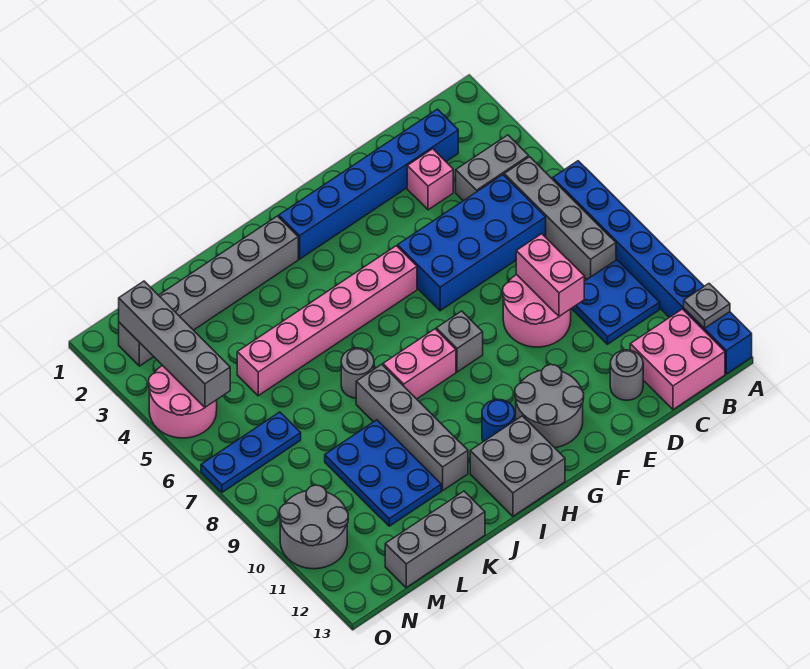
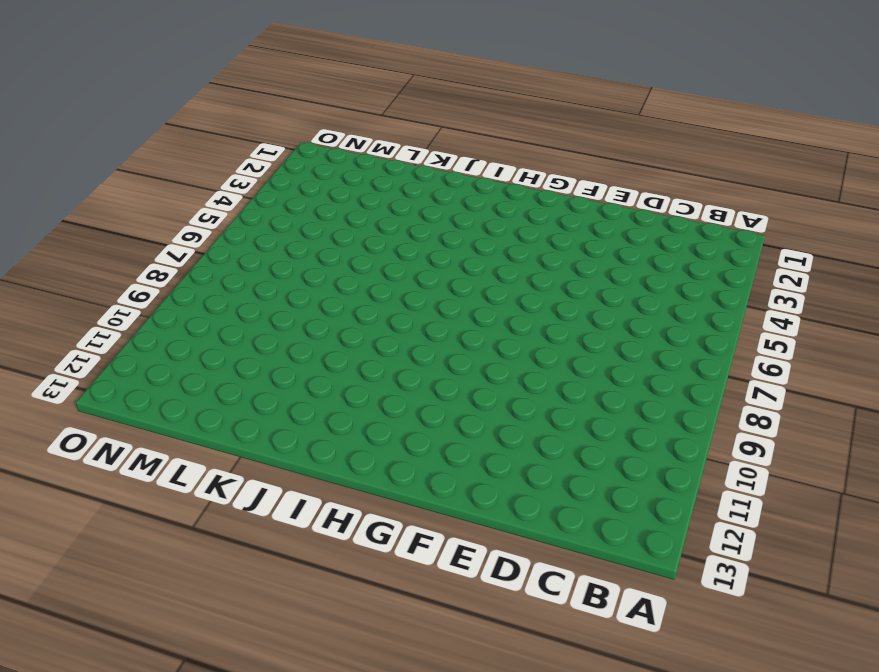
none -> blue brick A6:A13 level 1
none -> grey brick B4:C4 level 1
none -> grey brick B5:B8 level 1

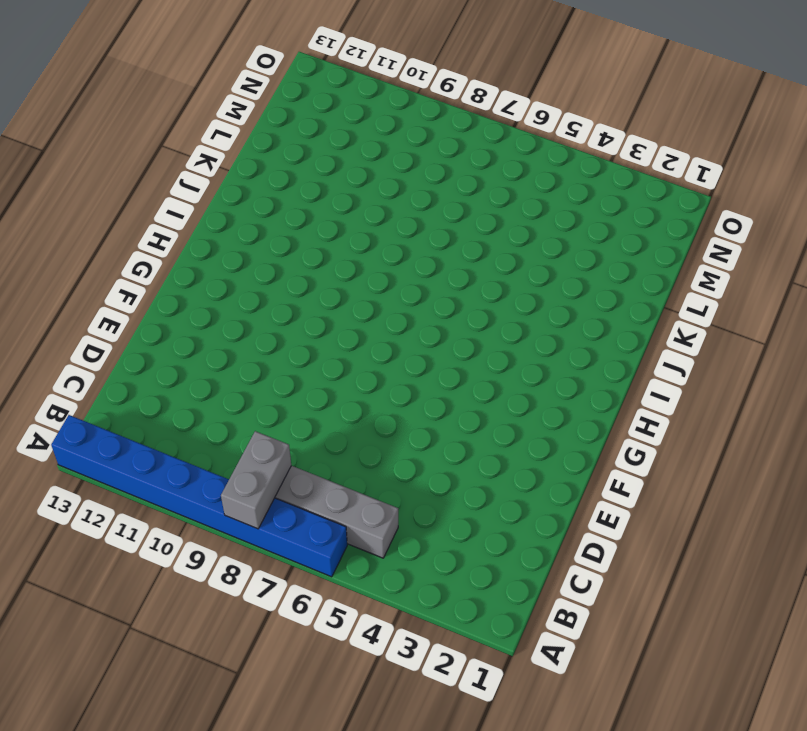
grey brick A8:B8 level 2 -> grey brick B4:C4 level 1
none -> blue plate B9:C10 level 1
none -> pink brick B12:C13 level 1
none -> blue brick C2:H2 level 1

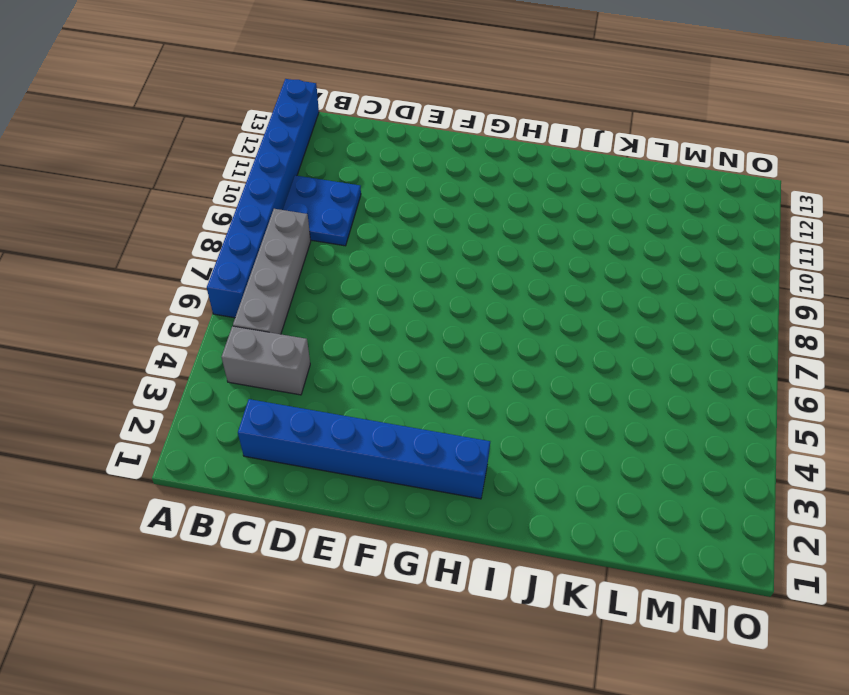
none -> pink brick B12:C13 level 1
none -> blue brick C5:F6 level 1
none -> pink brick D3 level 1

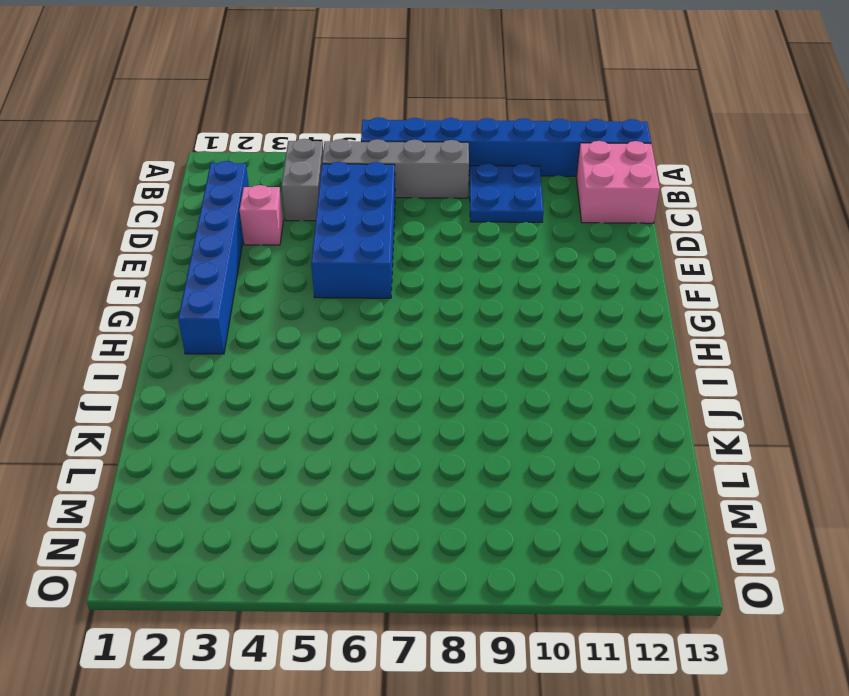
none -> pink round brick D8:E9 level 1
none -> grey round brick D12 level 1
none -> grey round brick F11:G12 level 1

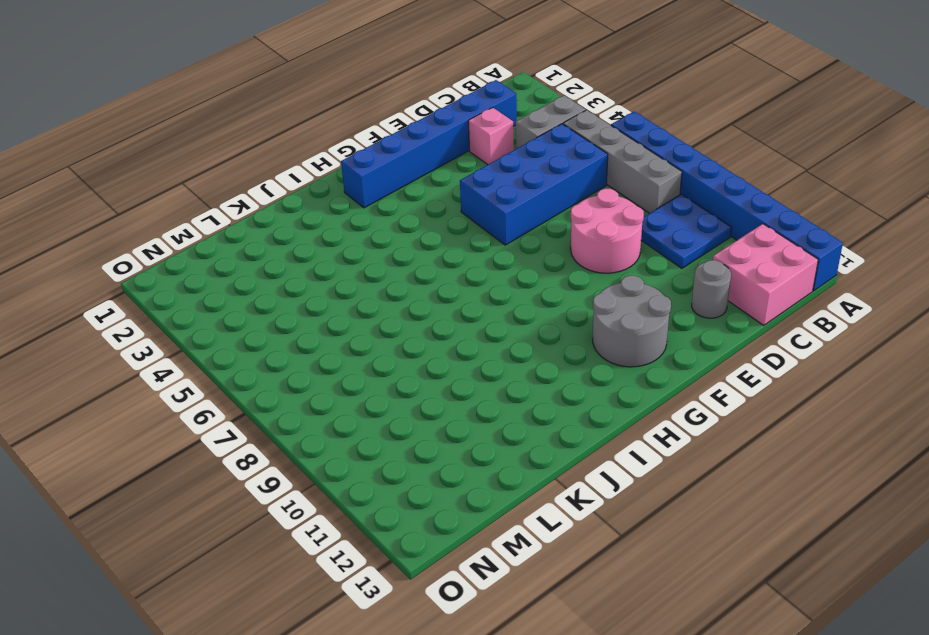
none -> pink brick G5:L5 level 1
none -> grey brick G8 level 1
none -> pink brick H8:I8 level 1

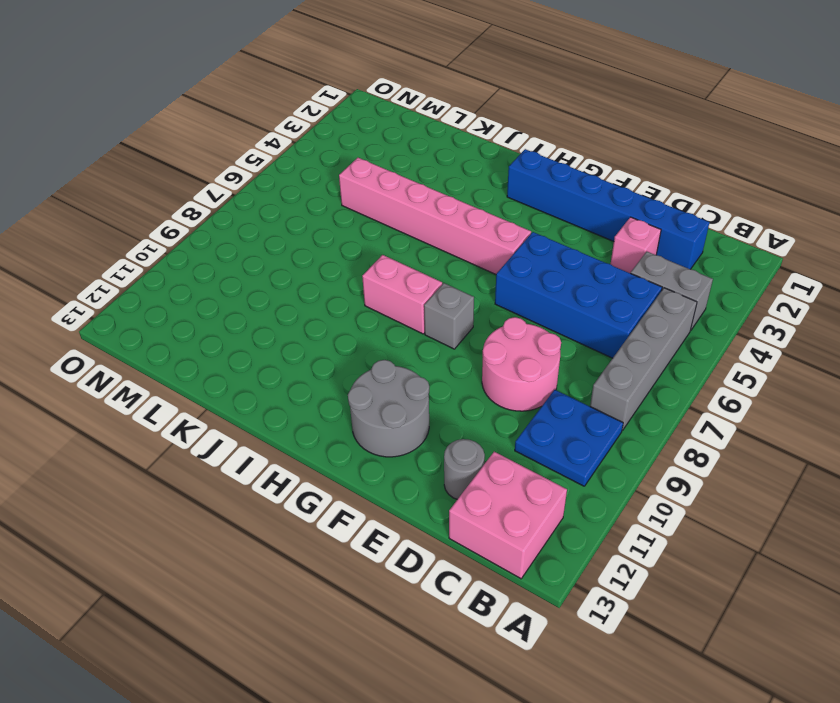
none -> blue brick A6:A13 level 1
none -> blue round brick H11 level 1
none -> grey brick H12:I13 level 1

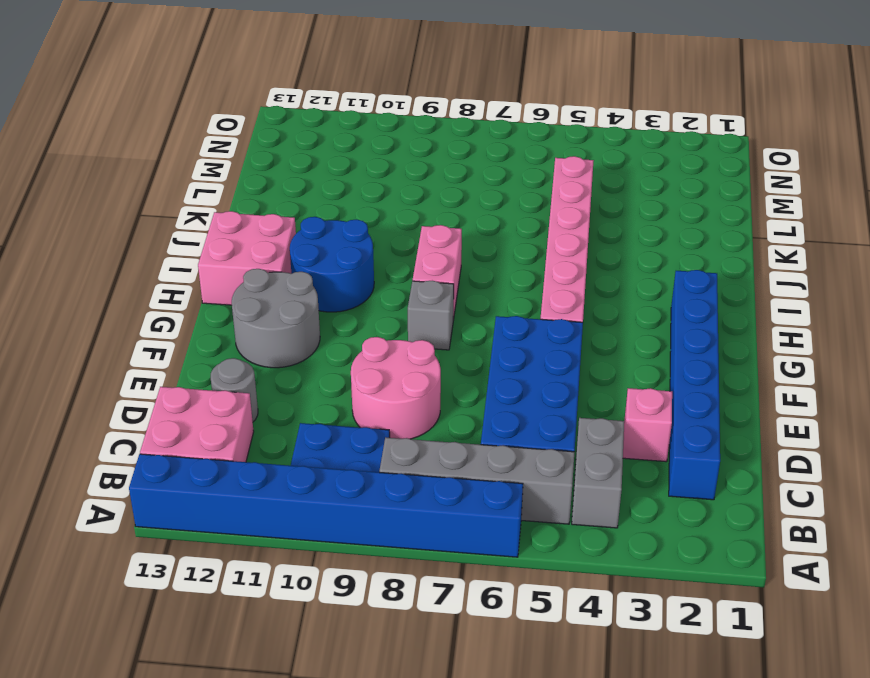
blue round brick H10:I11 level 1 -> blue round brick H11 level 1
pink brick H12:I13 level 1 -> grey brick H12:I13 level 1
none -> grey brick I2:N2 level 1
none -> grey round brick J7 level 1
none -> grey brick J8:J11 level 1

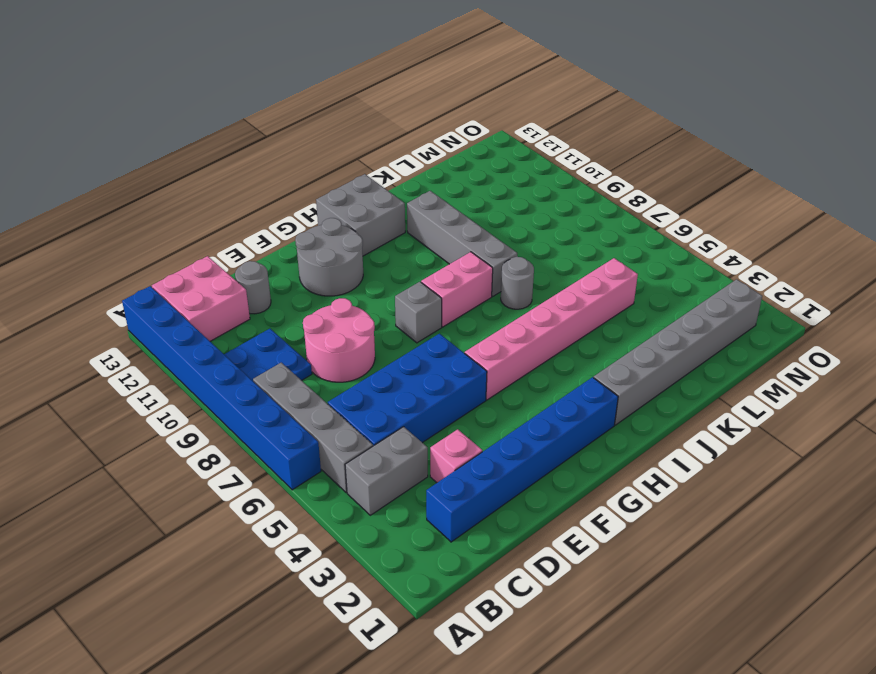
none -> blue round brick H11 level 1
none -> blue plate K9:L11 level 1
none -> grey brick K13:M13 level 1

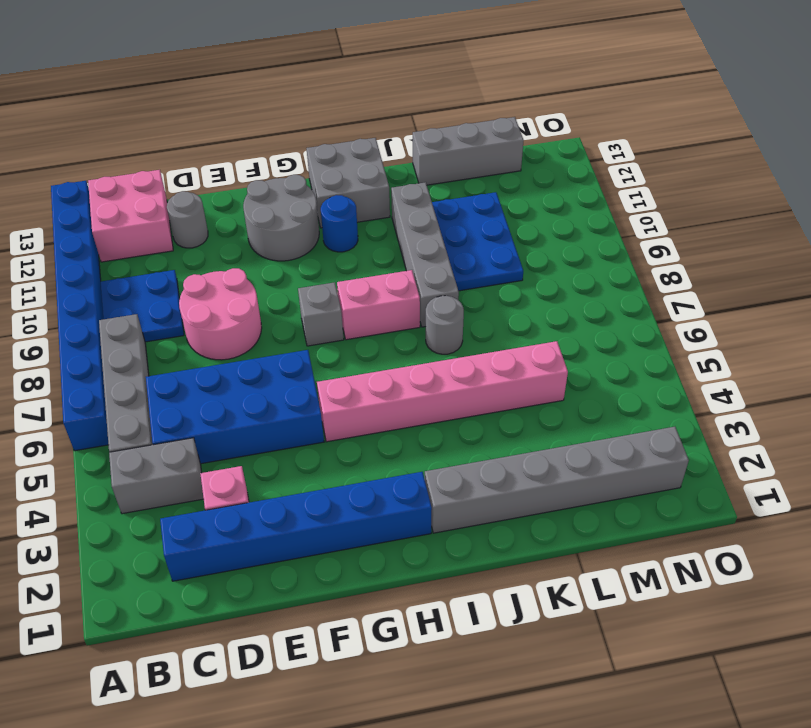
none -> blue plate M7:O7 level 1
none -> pink round brick N4:O5 level 1
none -> grey round brick N10:O11 level 1

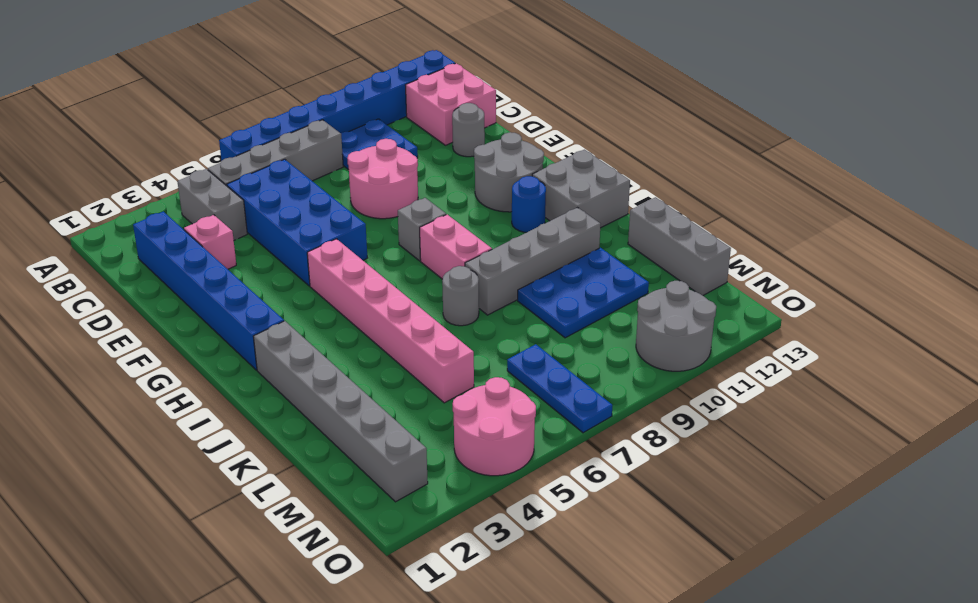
none -> grey plate A12 level 2
none -> pink brick D8:D9 level 2
none -> grey brick N2:N5 level 2

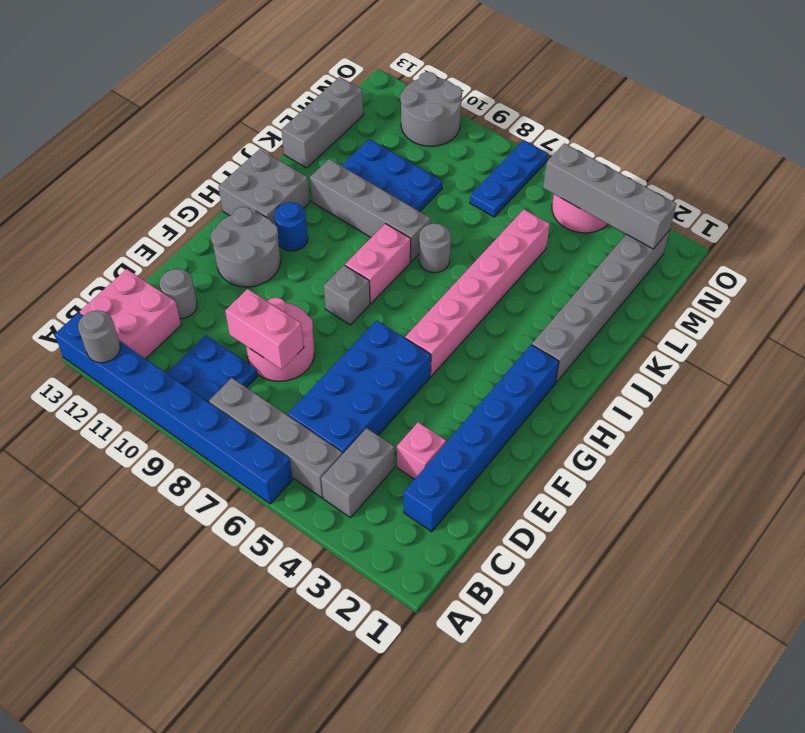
grey round brick A12 level 2 -> grey plate A12 level 2

